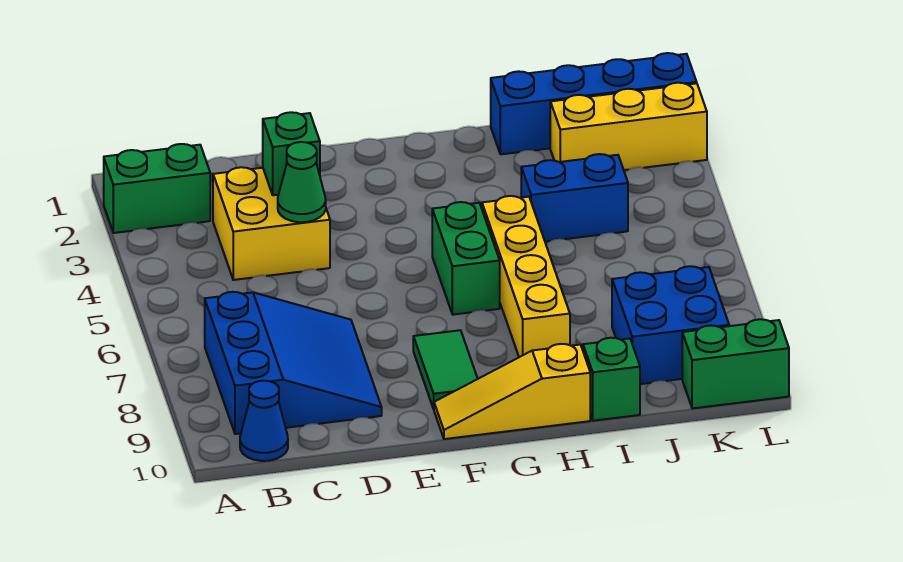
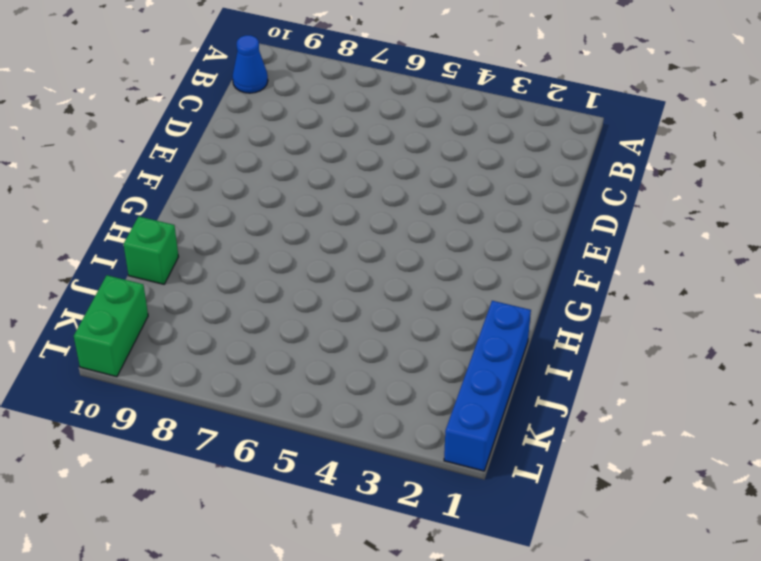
none -> green brick A2:B2 level 1
none -> blue slope B7:D9 level 1 top B
none -> yellow brick C3:D4 level 1

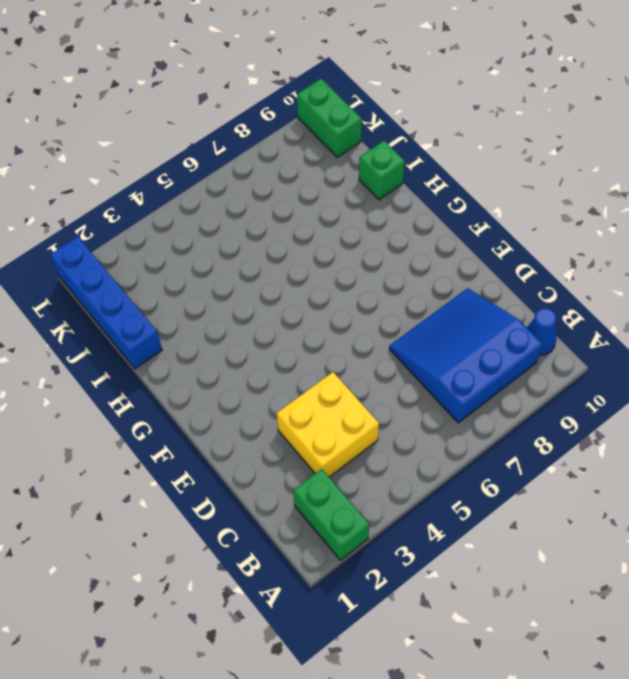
none -> green tile F8:F9 level 1
none -> yellow slope F10:H10 level 1 top H
none -> green brick G5:G6 level 1

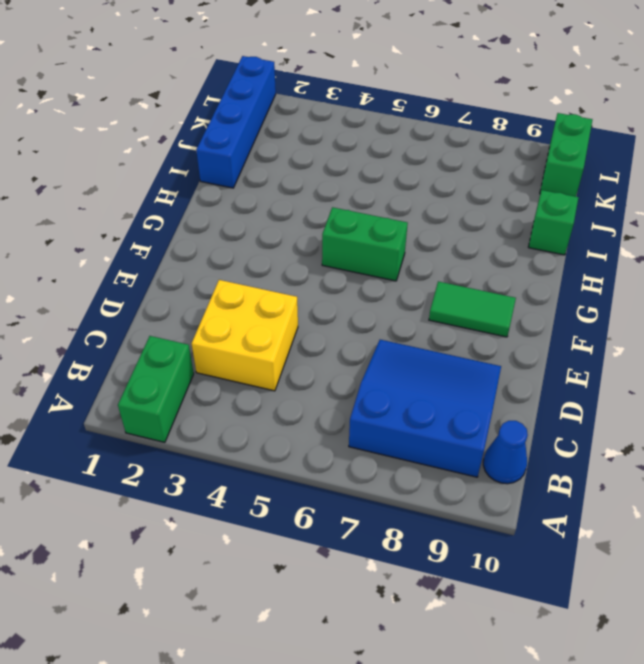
none -> yellow slope F10:H10 level 1 top H
none -> yellow brick H5:H8 level 1
none -> blue brick I4:J4 level 1

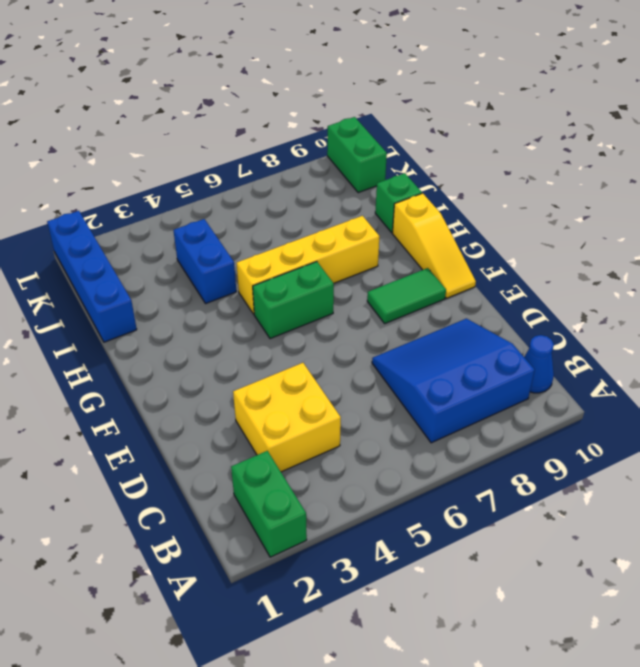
none -> yellow brick J2:L2 level 1
none -> blue brick J8:K9 level 1
none -> green brick D3 level 2

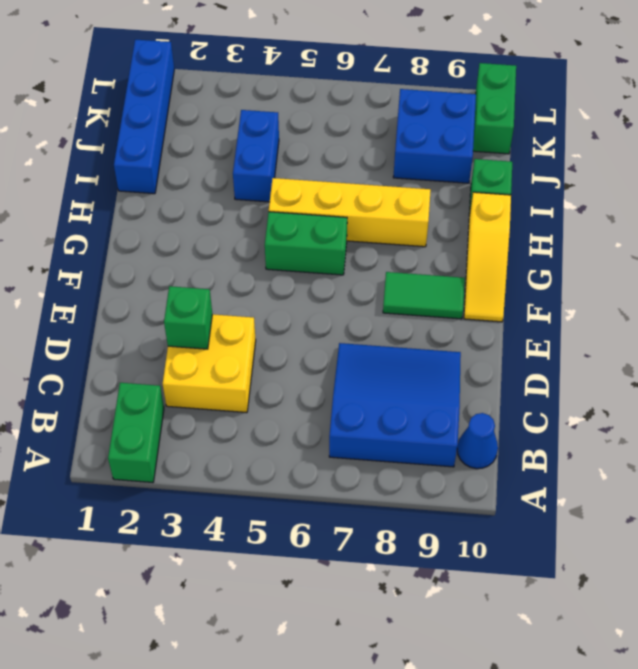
none -> yellow brick J2:L2 level 1
none -> green cone D4 level 2

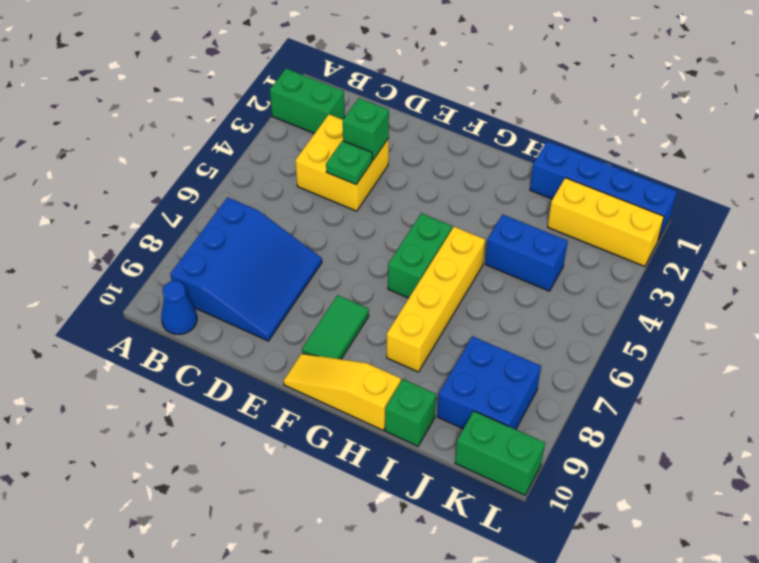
green plate D4 level 2 -> green cone D4 level 2

